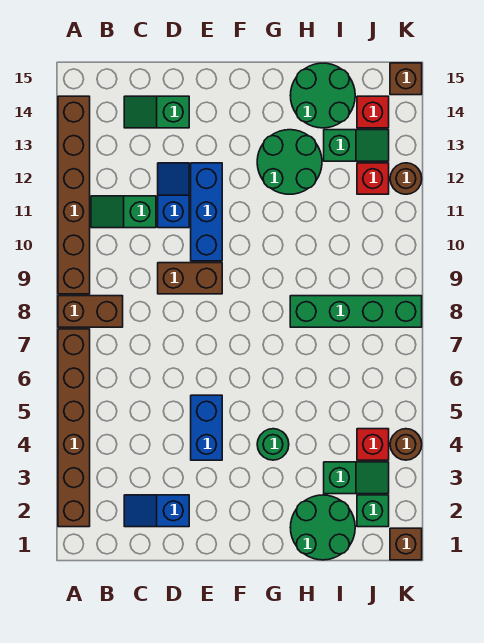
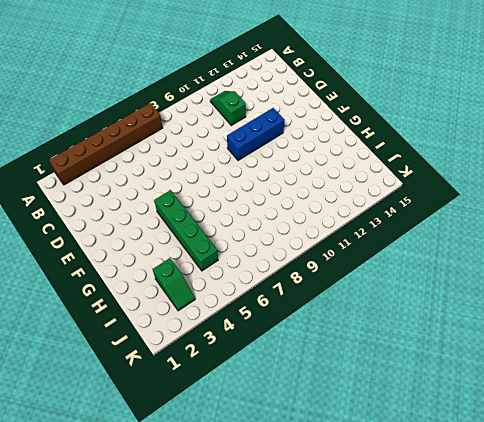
green brick F5:I5 level 1 -> green brick H8:K8 level 1
none -> brown brick A8:B8 level 1
none -> brown brick A9:A14 level 1
none -> blue slope C2:D2 level 1 top D

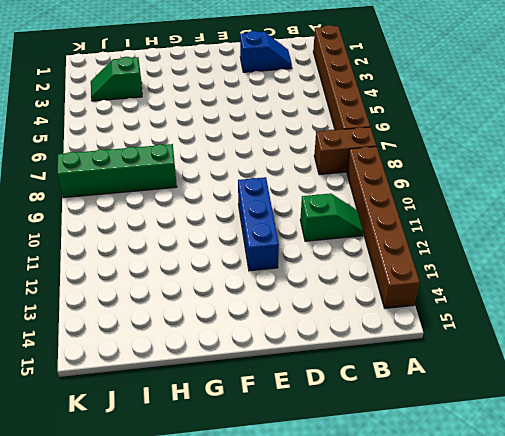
none -> green slope C14:D14 level 1 top D
none -> brown brick D9:E9 level 1
none -> blue slope D11:D12 level 1 top 11

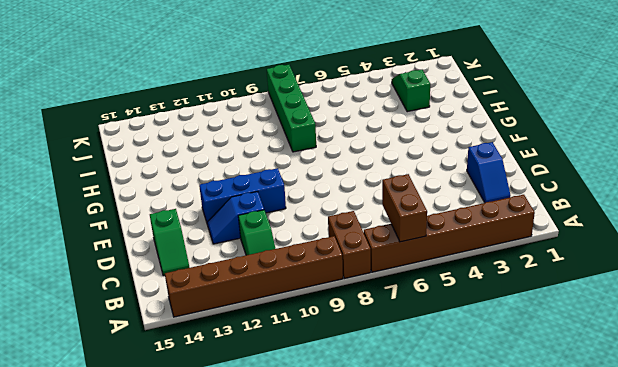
brown brick A6:B6 level 2 -> brown brick D9:E9 level 1
none -> blue brick E4:E5 level 1
none -> green round brick G4 level 1
none -> green round brick G12:H13 level 1

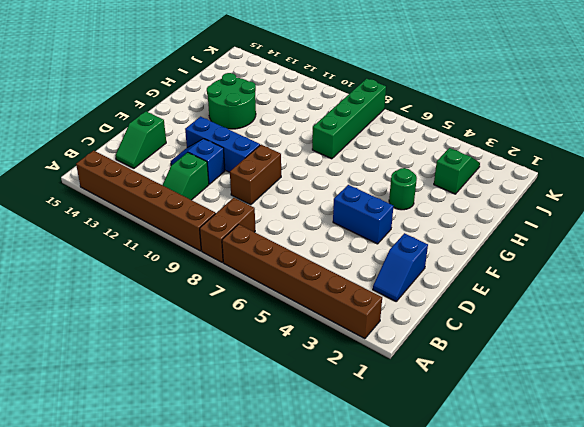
none -> green round brick H1:I2 level 1
none -> green round brick H14:I15 level 1
none -> green slope I13:J13 level 1 top I

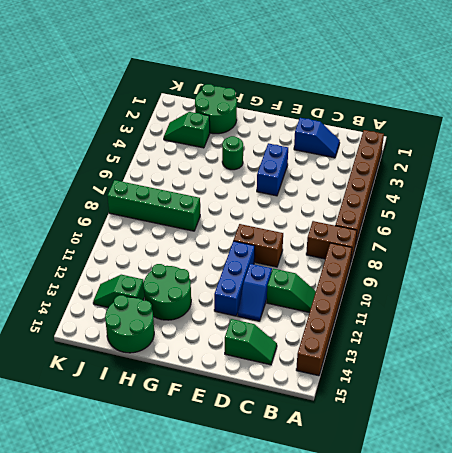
none -> green brick J2 level 1
none -> red brick J4 level 1
none -> red brick J12 level 1

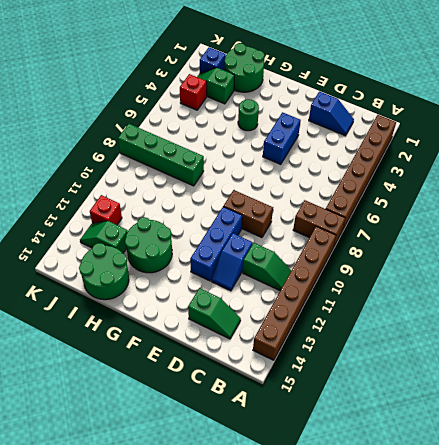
blue brick J2 level 1 -> green brick J2 level 1
none -> red brick J14 level 1
none -> brown brick K1 level 1
none -> brown round brick K4 level 1

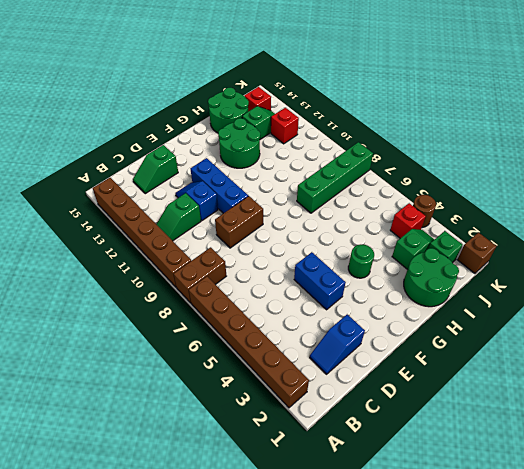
none -> brown round brick K12 level 1
none -> brown brick K15 level 1

